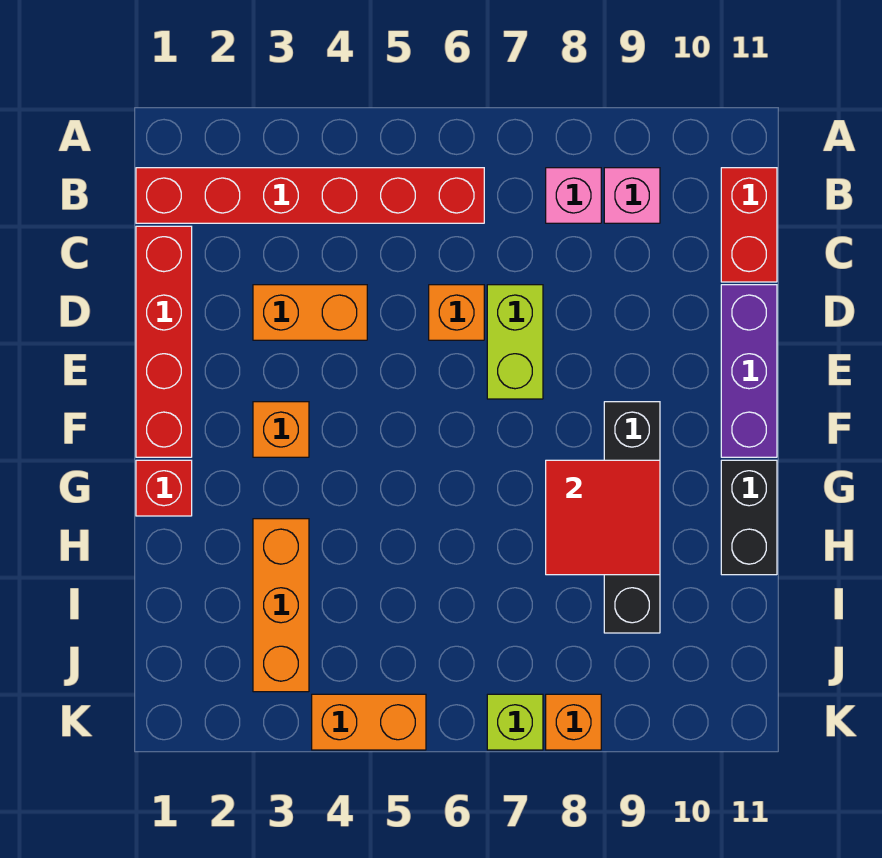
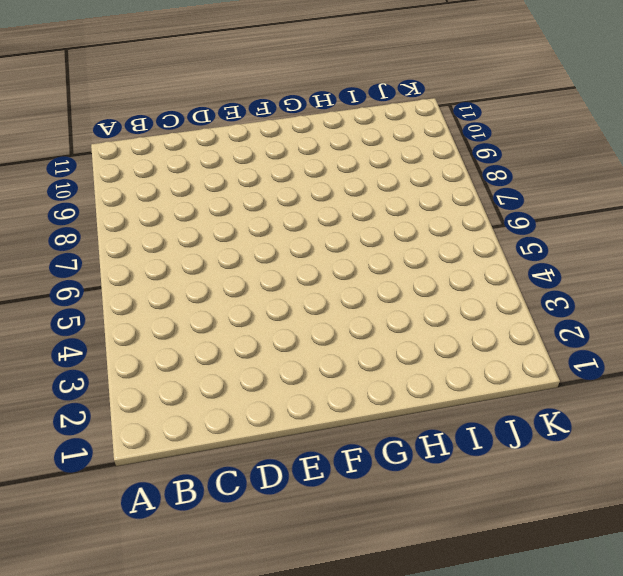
none -> red brick B1:B6 level 1
none -> pink brick B8 level 1
none -> pink brick B9 level 1

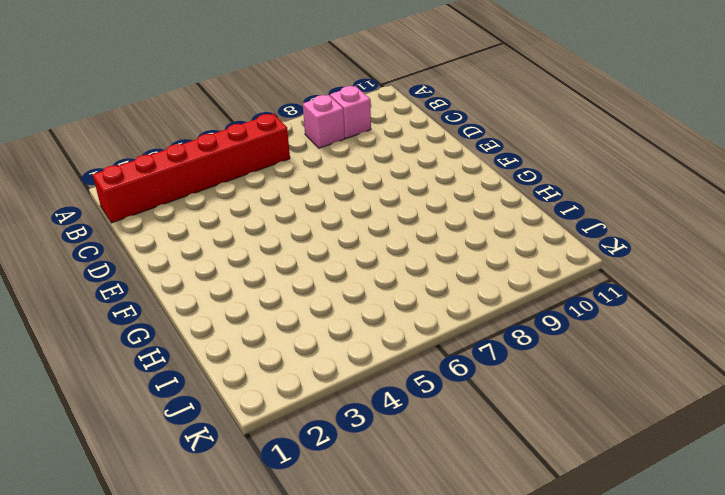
none -> red brick B11:C11 level 1
none -> red brick C1:F1 level 1
none -> orange brick D3:D4 level 1

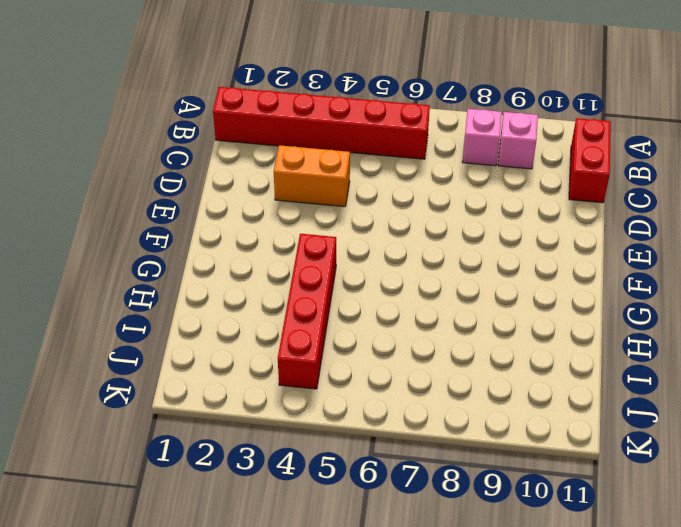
red brick G4:J4 level 1 -> red brick C1:F1 level 1
none -> orange brick D6 level 1
none -> lime brick D7:E7 level 1
none -> purple brick D11:F11 level 1

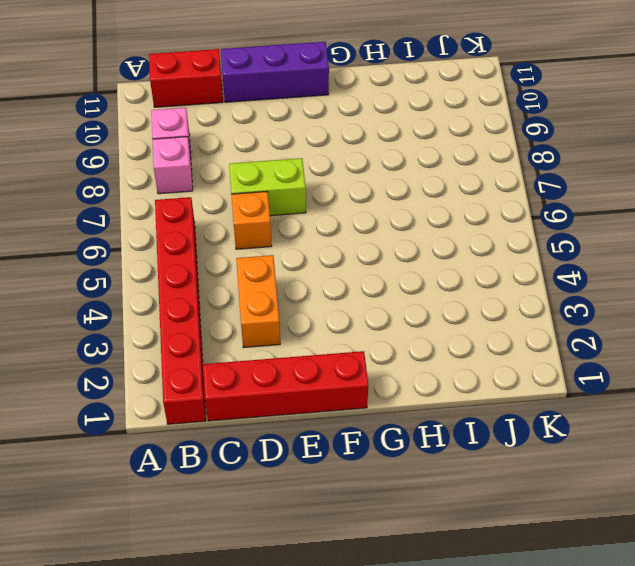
none -> orange brick F3 level 1
none -> black brick F9:I9 level 1
none -> red brick G1 level 1

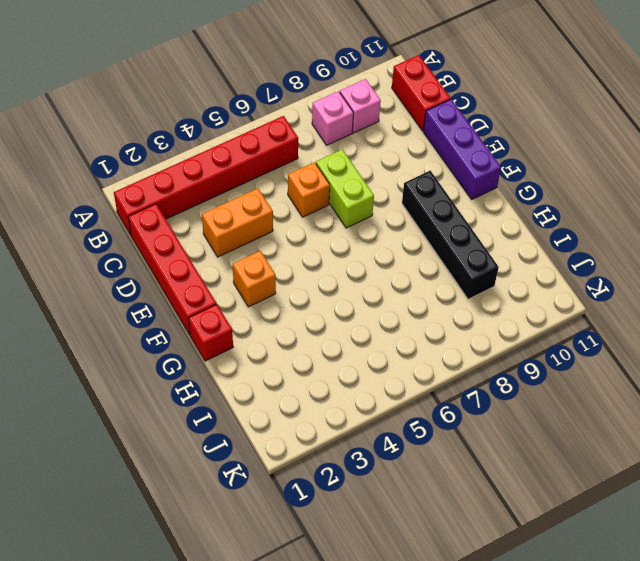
none -> black brick G11:H11 level 1
none -> orange brick H3:J3 level 1
none -> orange brick K4:K5 level 1

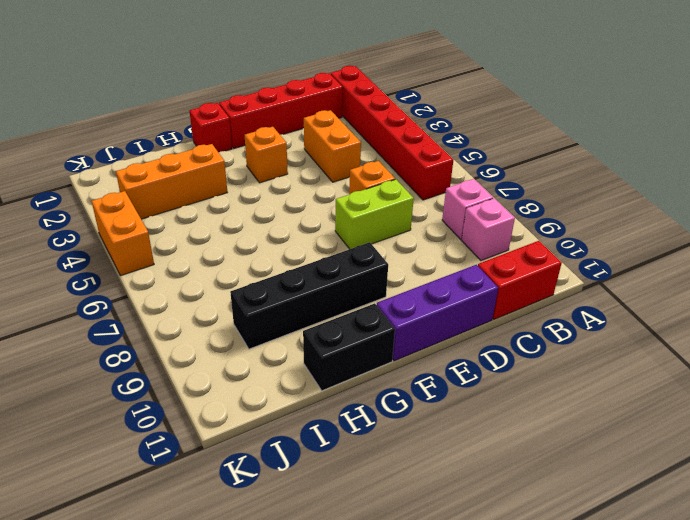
none -> lime brick K7 level 1
none -> orange brick K8 level 1
none -> red tile G8:H9 level 2

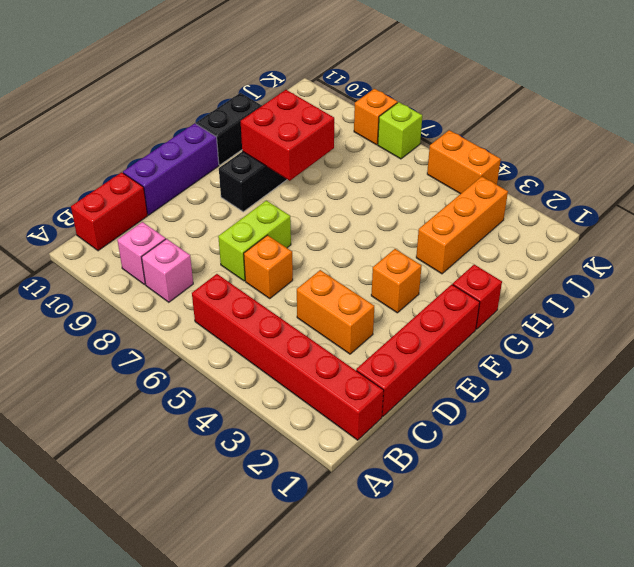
red brick G8:H9 level 2 -> red tile G8:H9 level 2

